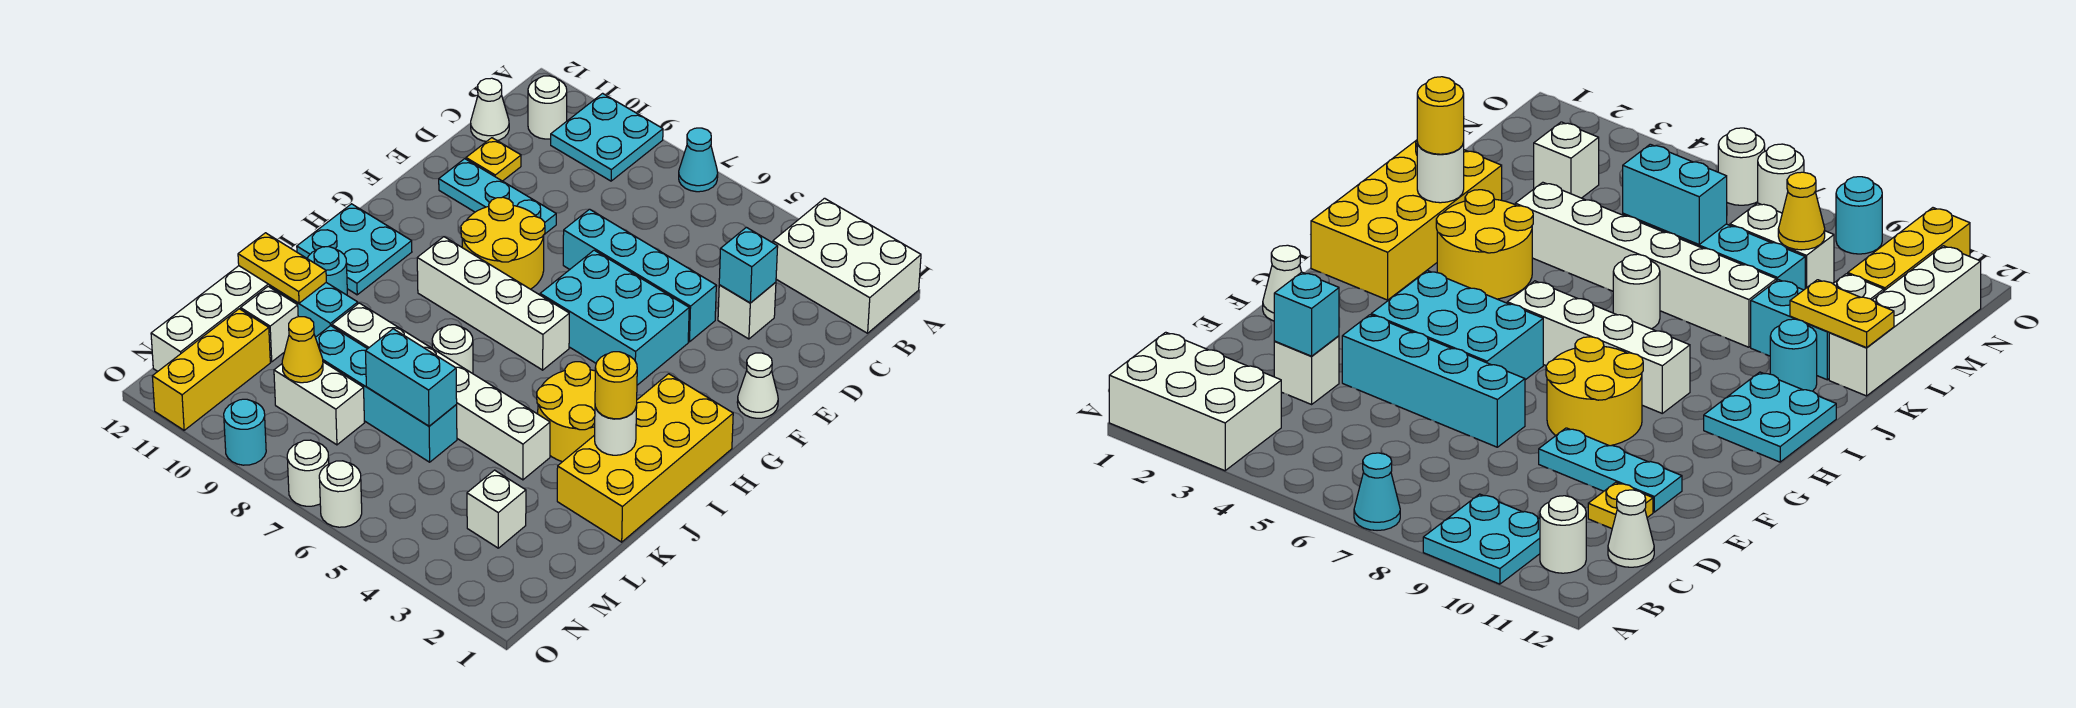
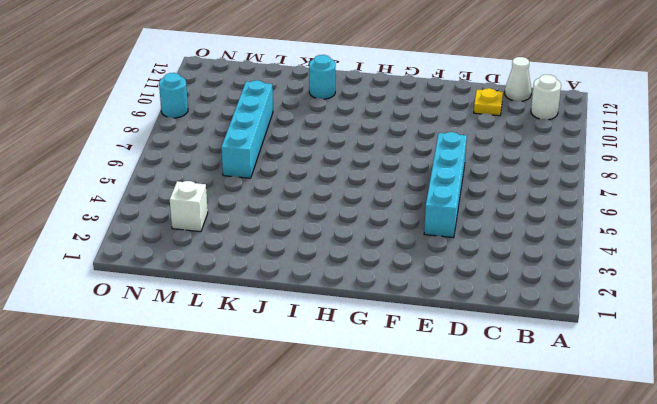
none -> white brick A1:B3 level 1
none -> cyan cone A7 level 1
none -> cyan plate A9:B10 level 1
none -> white brick D3 level 1

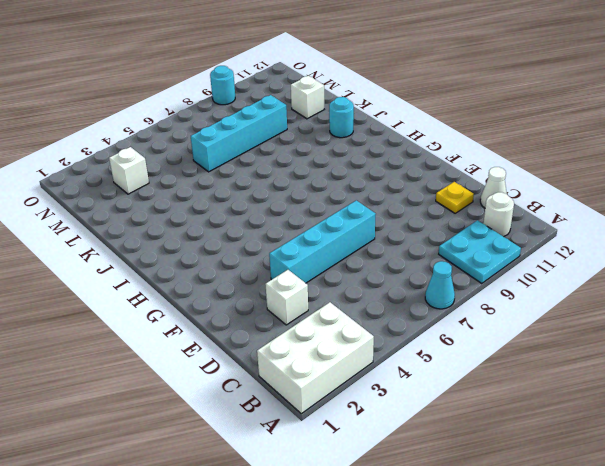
none -> cyan plate E9:E11 level 1
none -> white cone F1 level 1
none -> cyan brick F4:G6 level 1
none -> yellow round brick F8:G9 level 1

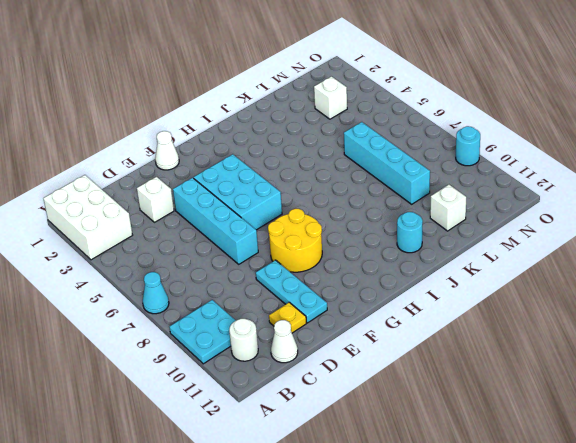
none -> yellow brick H1:K2 level 1
none -> white brick H6:H9 level 1
none -> cyan plate H11:I12 level 1
none -> yellow round brick I3:J4 level 1

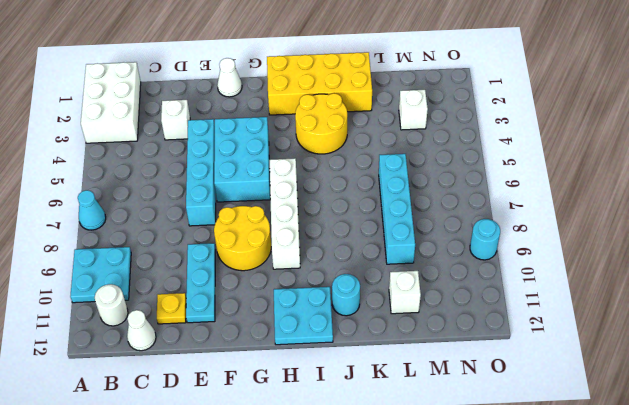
none -> white round brick J7 level 1
none -> white brick K4:K9 level 1
none -> cyan brick K10:K11 level 1
none -> white brick K12:N12 level 1

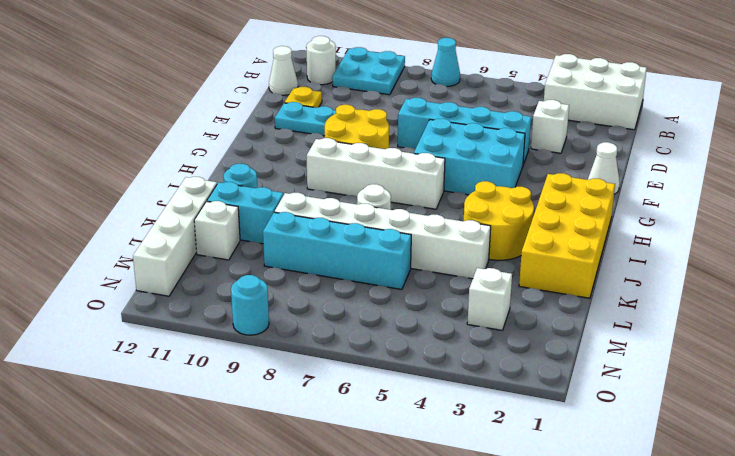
none -> cyan plate H11:I12 level 1
none -> white brick M8:M9 level 1
none -> yellow brick M11:O11 level 1
none -> white round brick O6 level 1

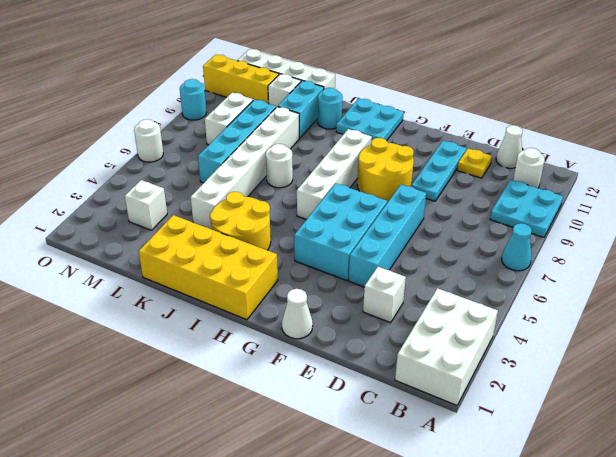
none -> white round brick O7 level 1
none -> cyan brick D3 level 2
none -> white round brick J2 level 2
none -> yellow plate K11:K12 level 2

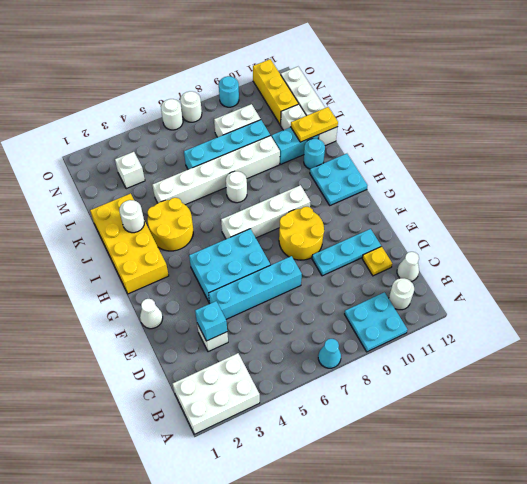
none -> cyan brick L6:L7 level 2
none -> yellow cone M9 level 2
none -> yellow round brick J2 level 3

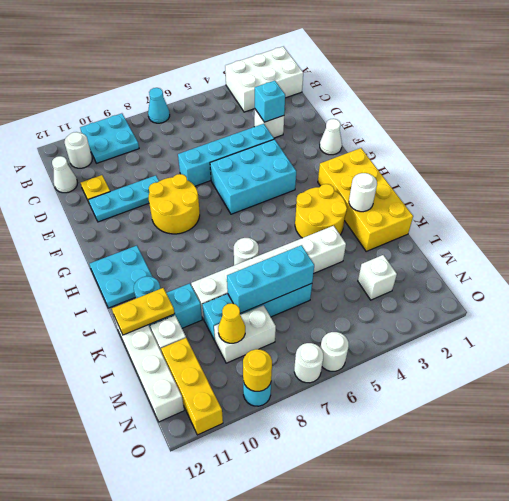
cyan brick L6:L8 level 2 -> cyan brick L6:L7 level 2
yellow round brick O9 level 2 -> yellow round brick J2 level 3
none -> white brick H6:H9 level 1

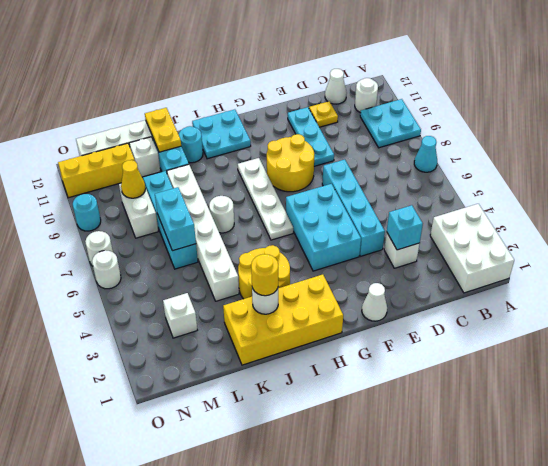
white plate H6:H9 level 1 -> white brick H6:H9 level 1

